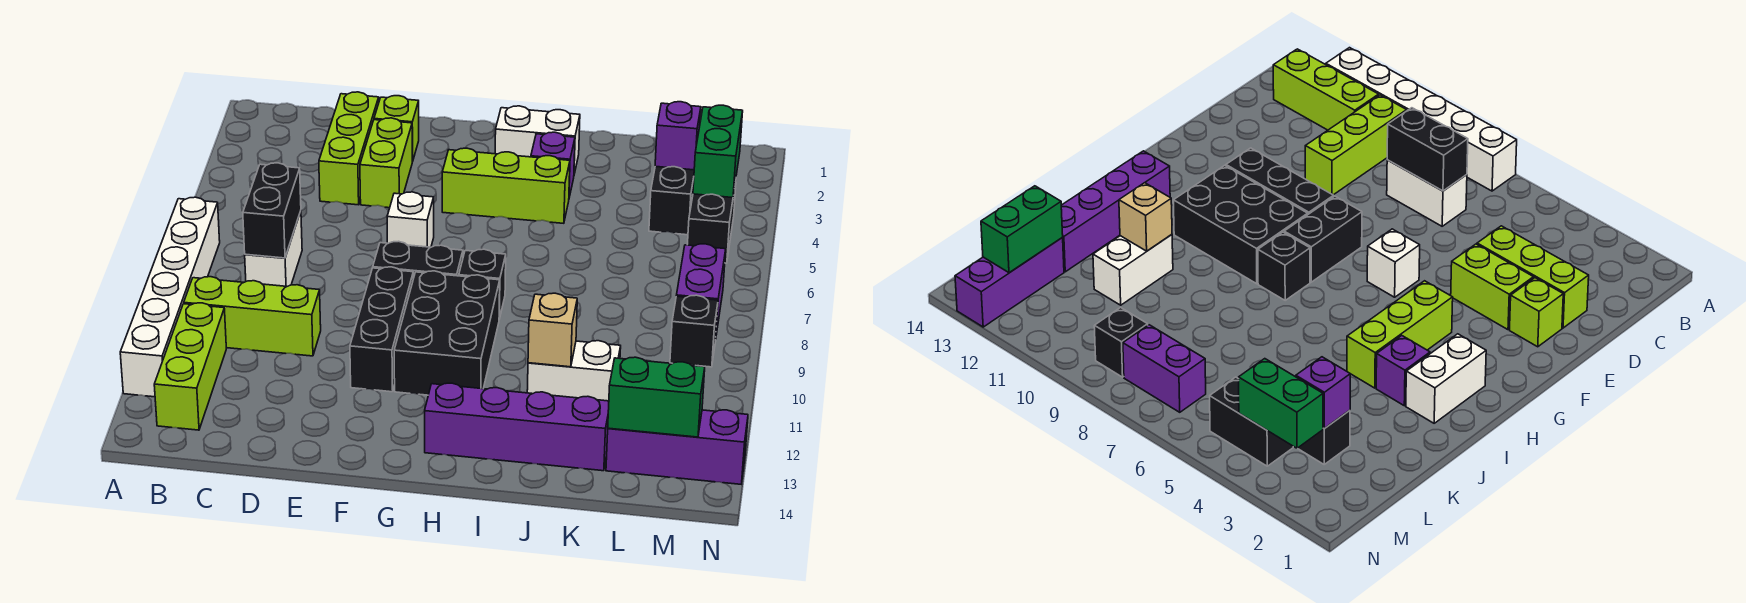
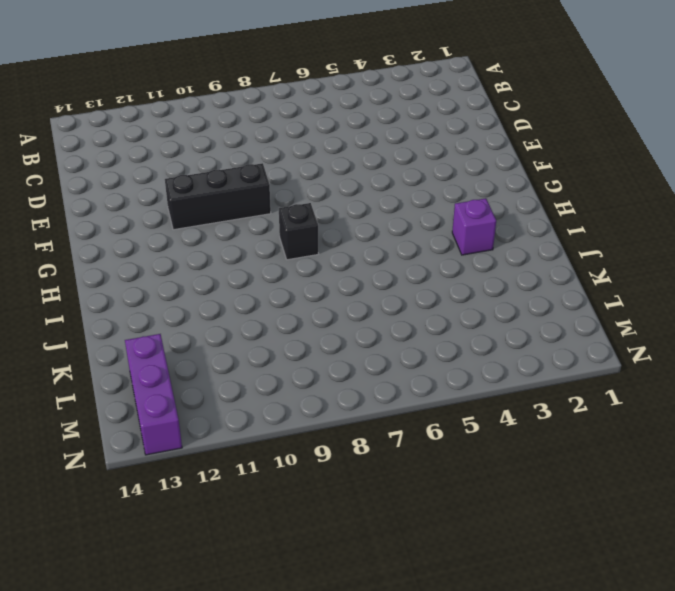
none -> white brick A7:A12 level 1
none -> lime brick B10:D10 level 1
none -> lime brick B11:B13 level 1

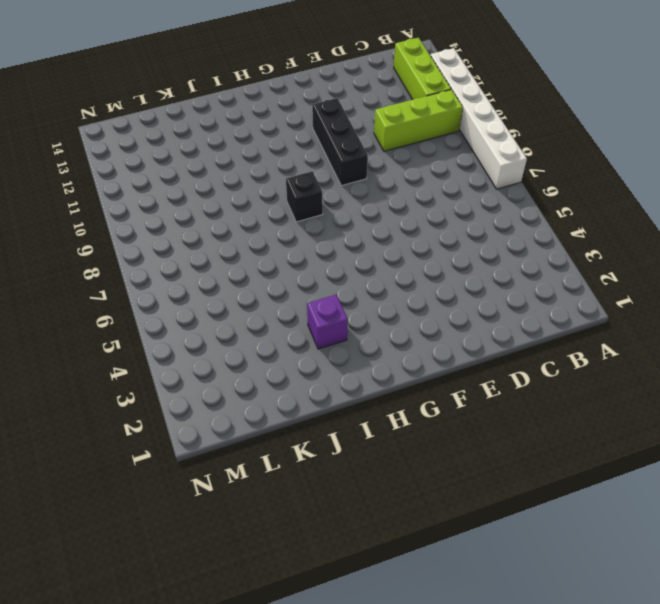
none -> white brick C7:C8 level 1
none -> lime brick D2:D4 level 1
none -> lime brick E2 level 1

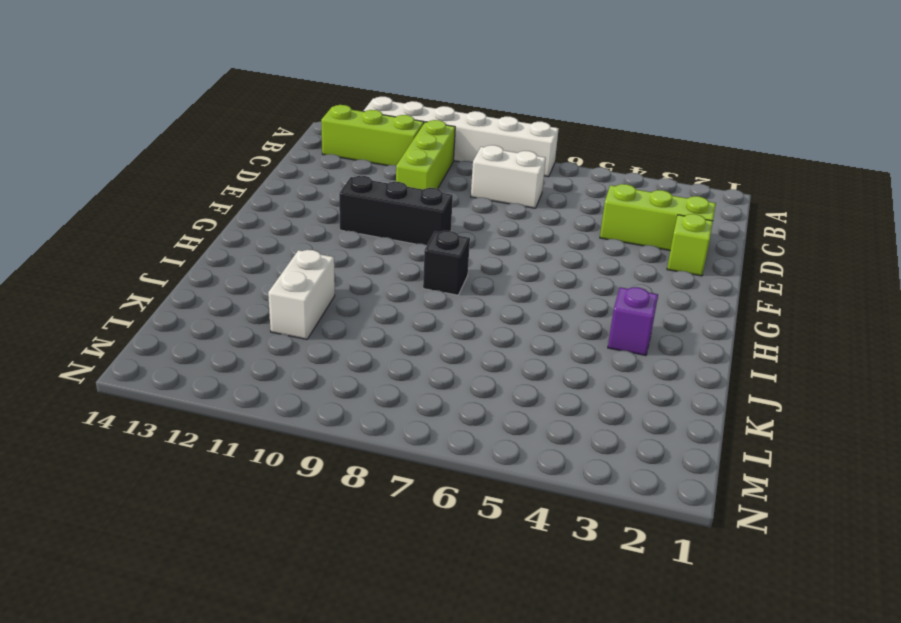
none -> lime brick E3:E4 level 1
none -> white brick F6 level 1
none -> black brick F8:G8 level 1

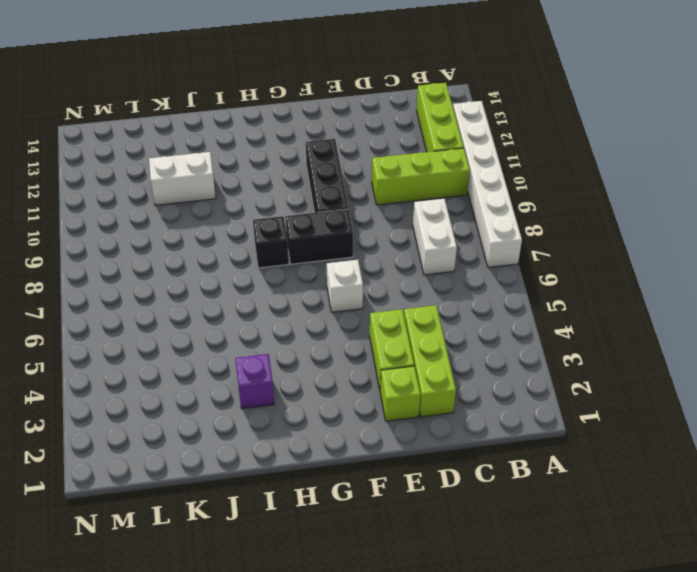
none -> lime brick G4:I4 level 1
none -> black brick G9:H11 level 1
none -> white brick H2:I2 level 1

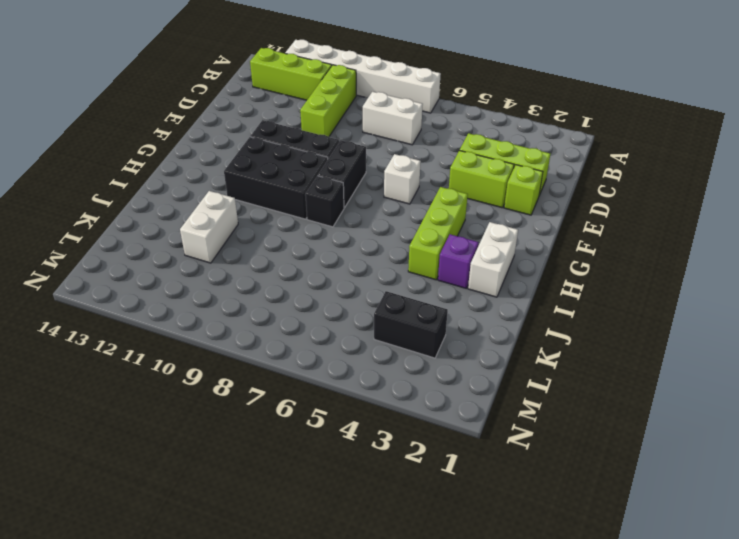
none -> purple brick H13:K13 level 1
none -> purple brick L13:N13 level 1
none -> black brick M4:M5 level 1

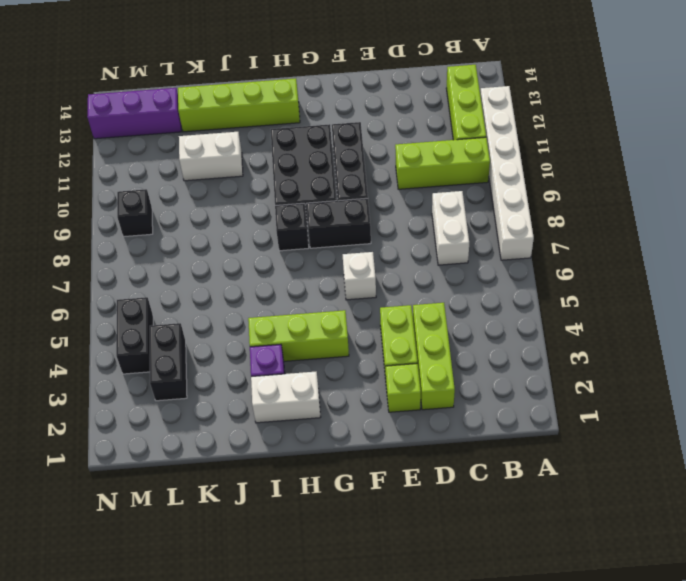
lime brick H13:K13 level 1 -> purple brick H13:K13 level 1
none -> purple brick M7:M8 level 1
none -> black brick C7:C8 level 2
none -> tan brick J11 level 2

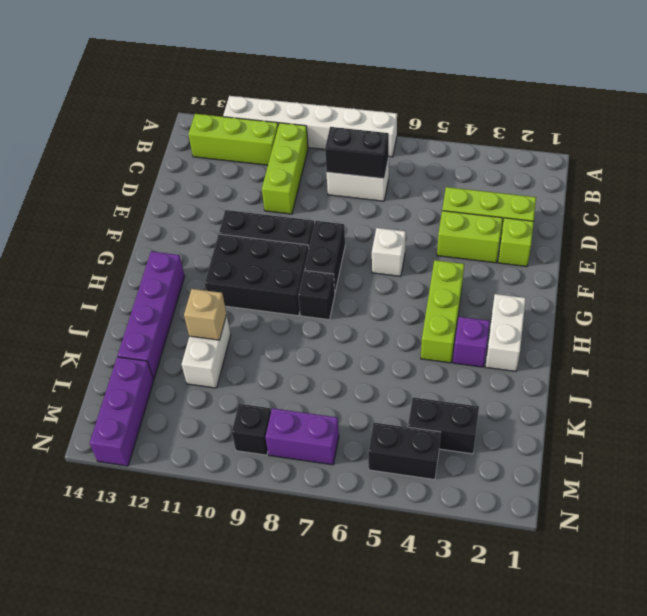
none -> purple brick L3 level 2
none -> green brick L13:M13 level 2
none -> green brick M3:M4 level 2

